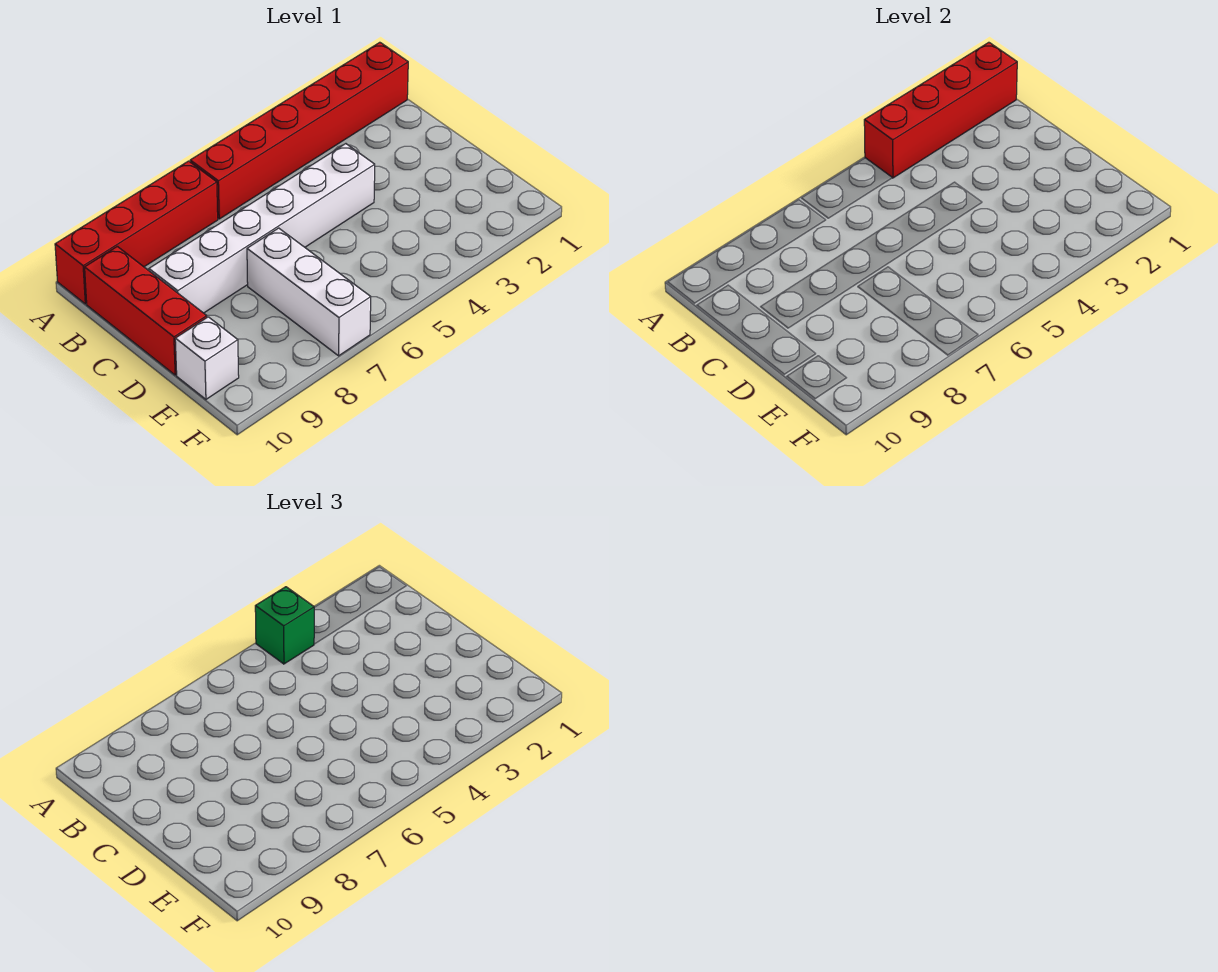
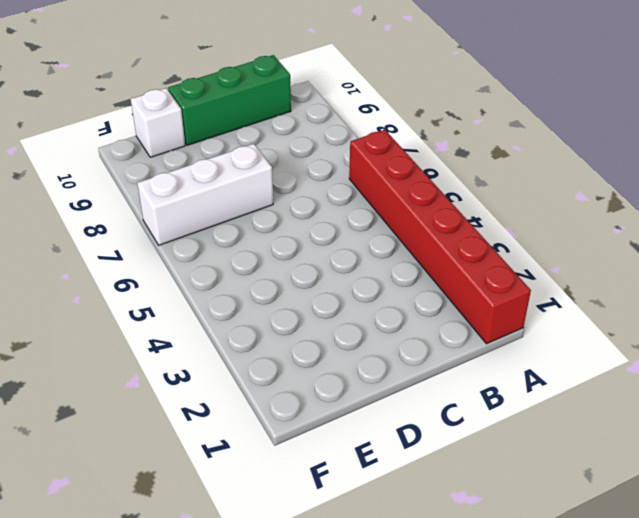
green brick B10:D10 level 1 -> red brick B10:D10 level 1
none -> red brick A7:A10 level 1
none -> white brick C4:C9 level 1

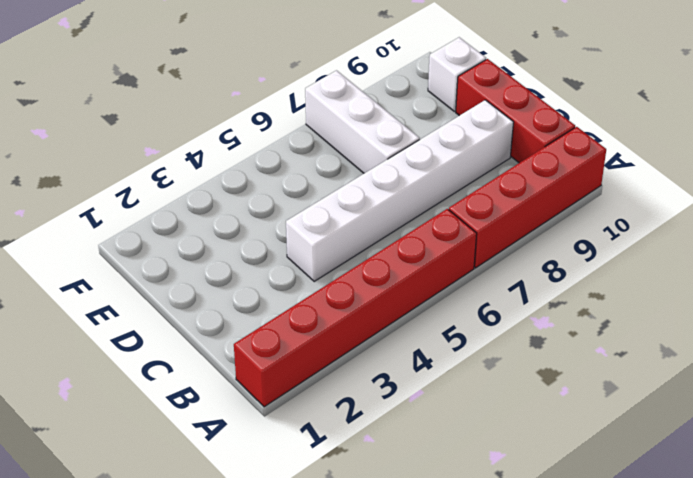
none -> red brick A1:A4 level 2
none -> green brick A4 level 3

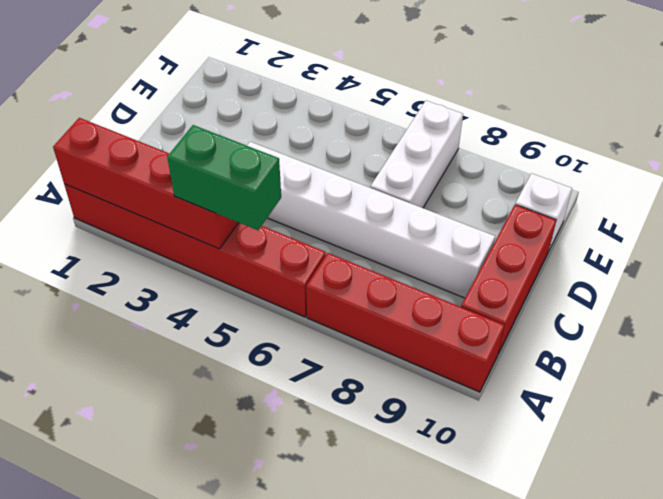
green brick A4:A5 level 3 -> green brick A4 level 3

